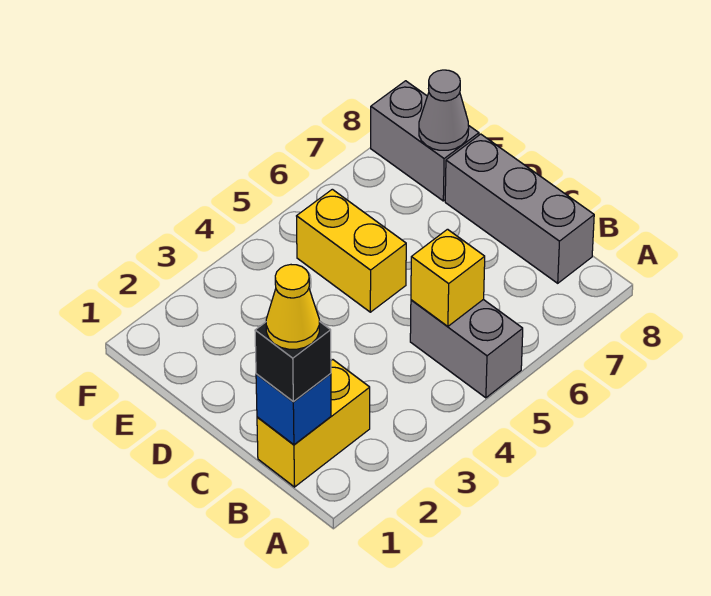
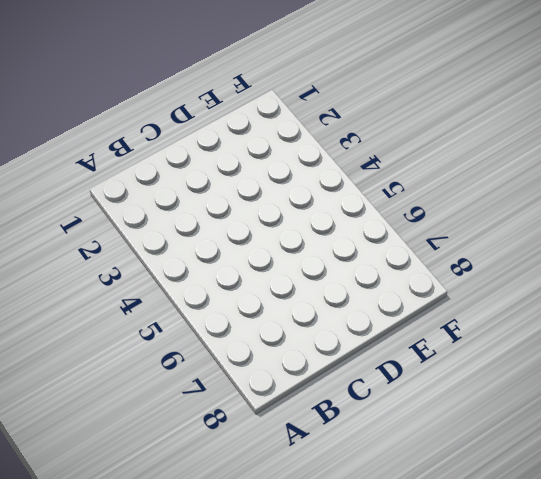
none -> grey brick A5:B5 level 1
none -> yellow brick B1:B2 level 1

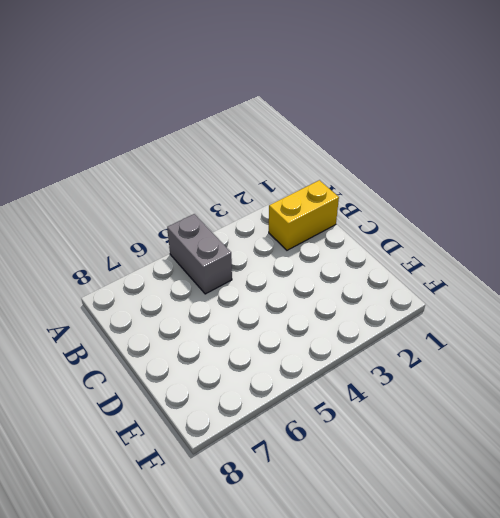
none -> grey brick B8:D8 level 1
none -> yellow brick D5:E5 level 1

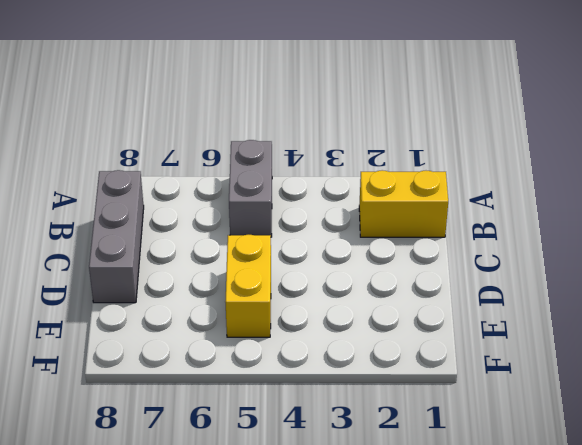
none -> grey brick E8:F8 level 1
none -> blue brick B1 level 2

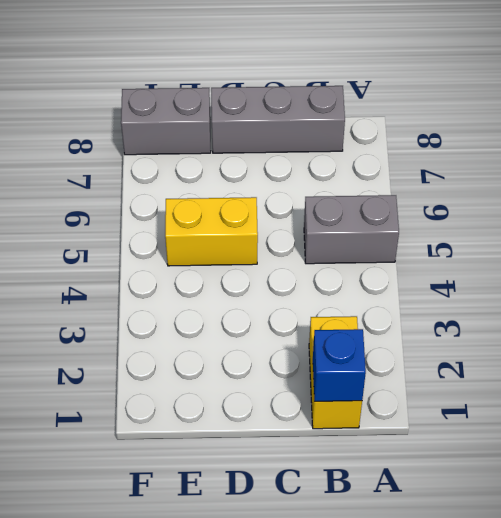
none -> yellow brick B5 level 2
none -> grey cone E8 level 2

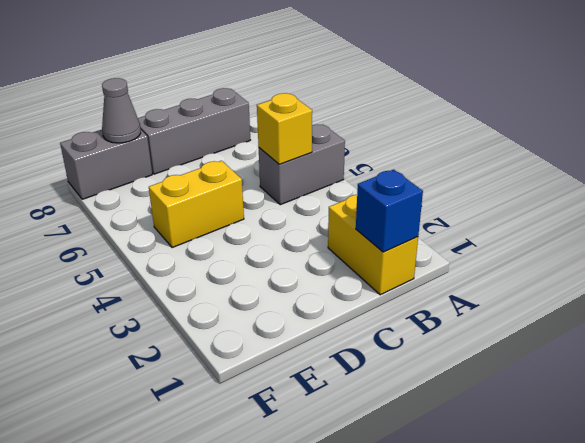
none -> black brick B1 level 3
none -> yellow cone B1 level 4

